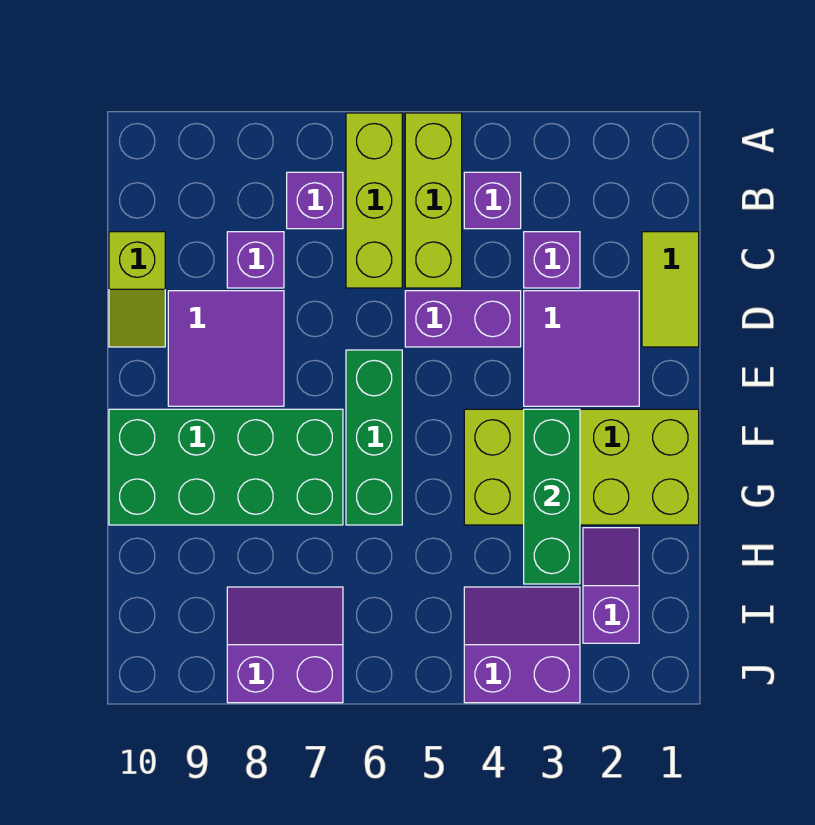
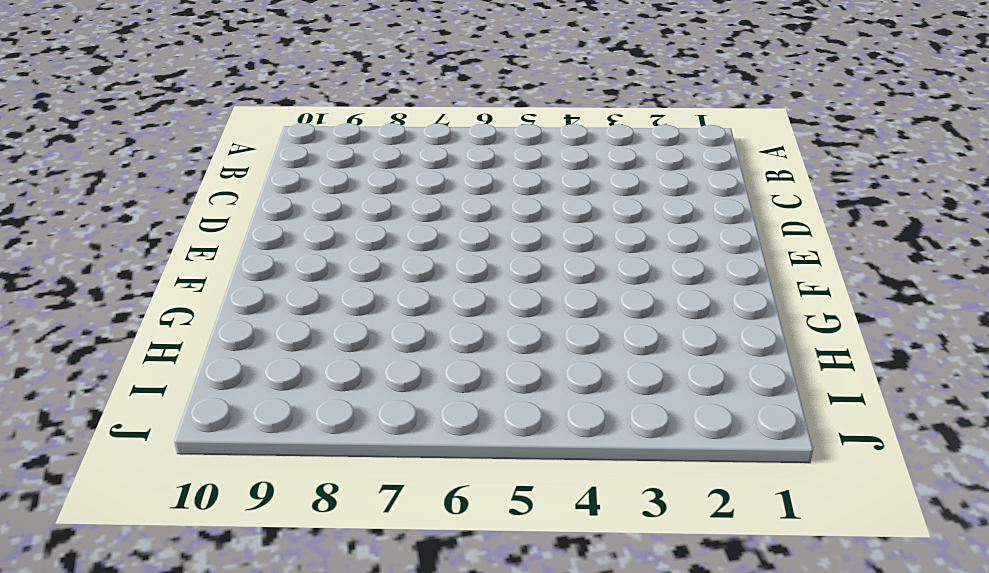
none -> lime brick A5:C5 level 1
none -> lime brick A6:C6 level 1
none -> purple brick B4 level 1

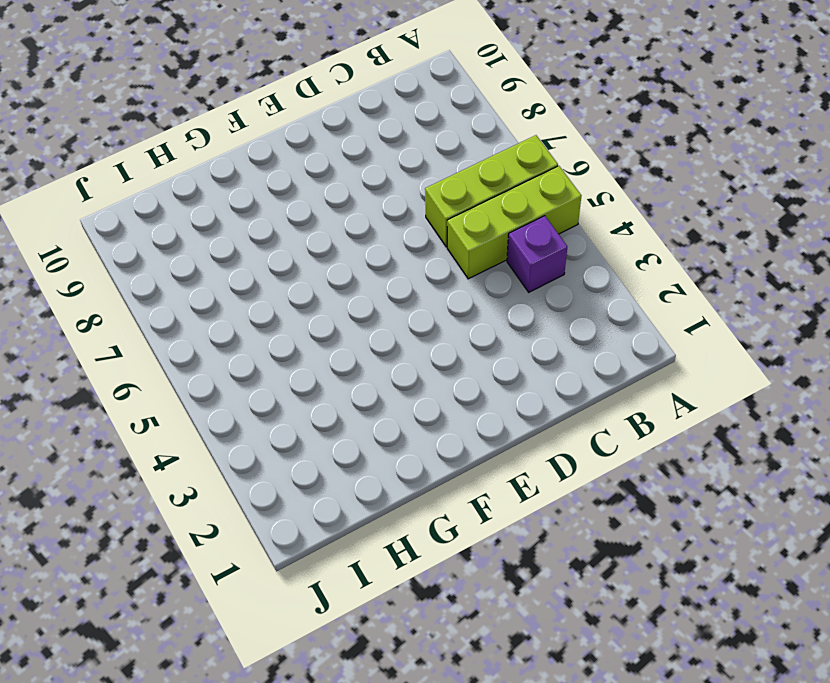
none -> purple brick B7 level 1
none -> lime tile C1:D1 level 1
none -> purple brick C3 level 1

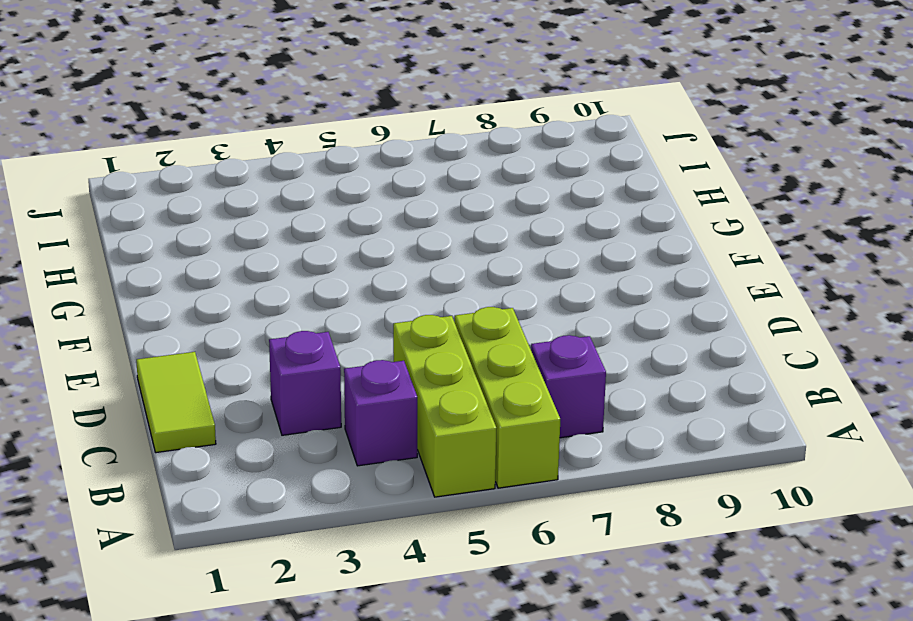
none -> purple brick C8 level 1
none -> lime slope C10:D10 level 1 top C
none -> purple tile D2:E3 level 1

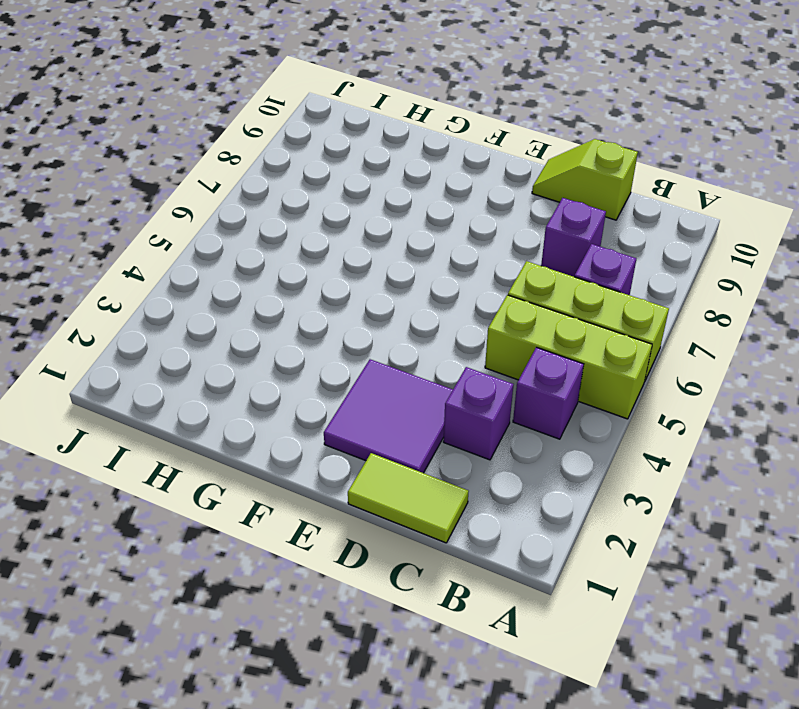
none -> purple brick D4:D5 level 1
none -> purple tile D8:E9 level 1
none -> green brick E6:G6 level 1

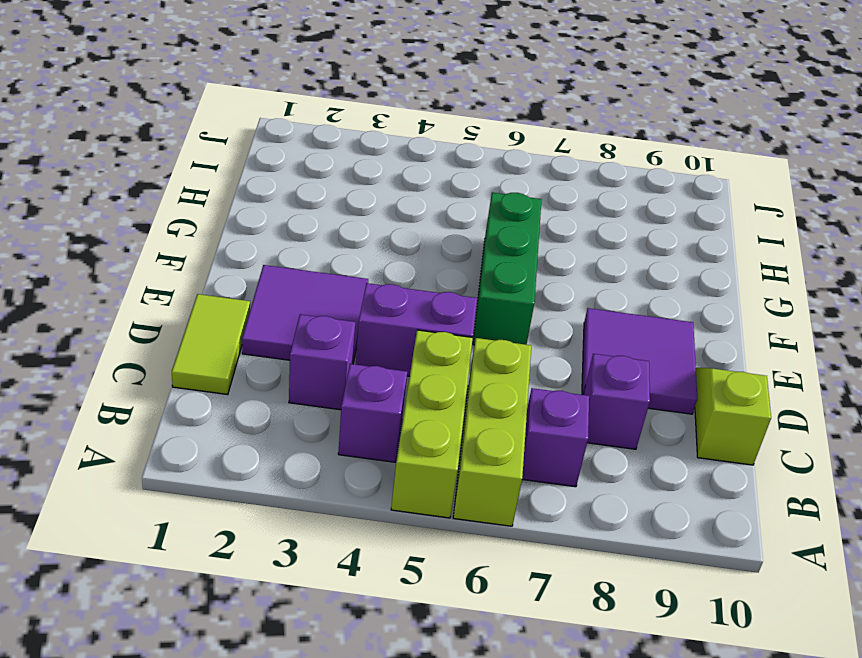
none -> lime brick F1:G4 level 1
none -> green brick F7:G10 level 1
none -> purple slope H2:I2 level 1 top I

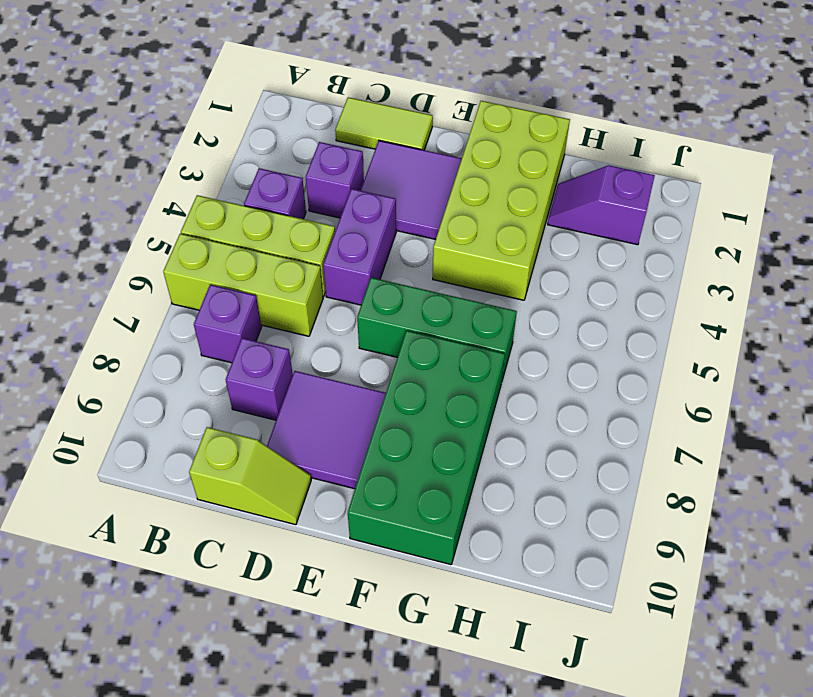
none -> purple slope I3:J4 level 1 top J
none -> purple slope I7:J8 level 1 top J
none -> green brick F3:H3 level 2

